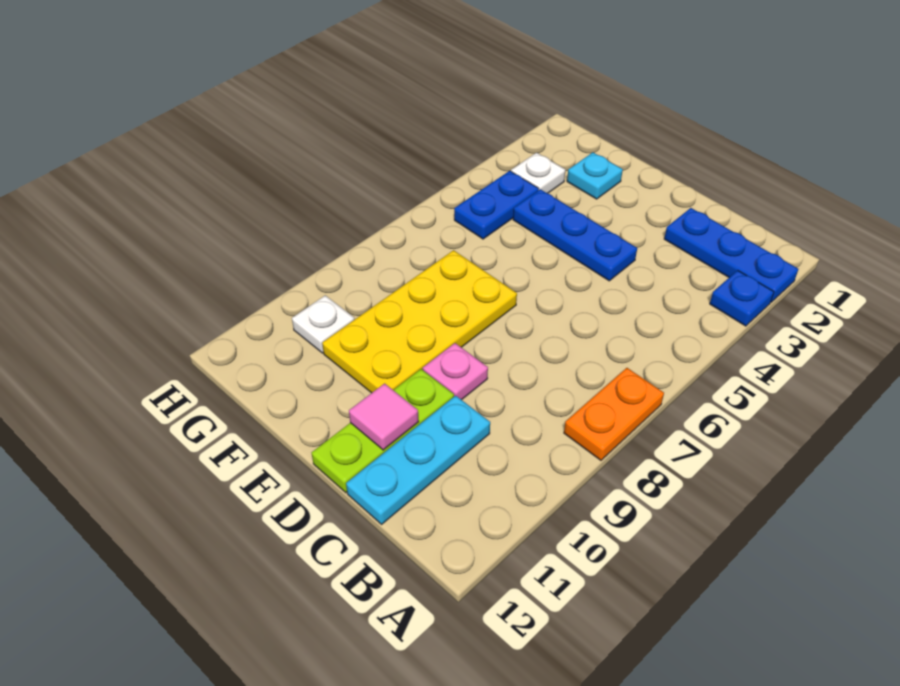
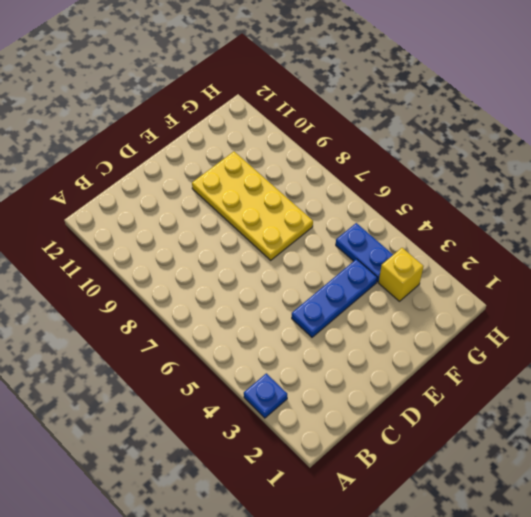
yellow brick G3 level 1 -> white plate G3 level 1
none -> blue plate A2:C2 level 1
none -> orange plate A7:A8 level 1
none -> cyan plate C10:C12 level 1

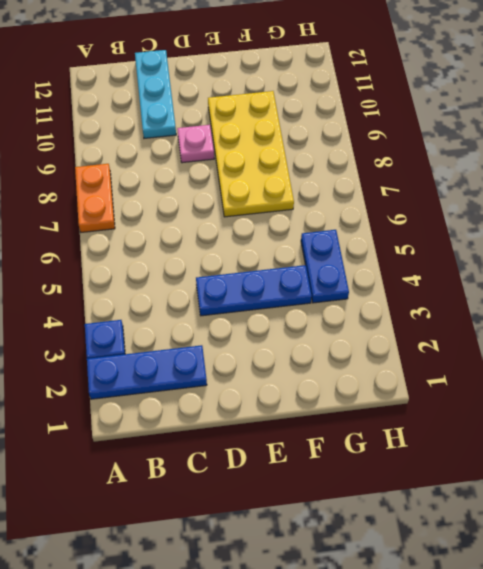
none -> lime plate D10:D12 level 1
none -> cyan plate F2 level 1
none -> white plate G3 level 1

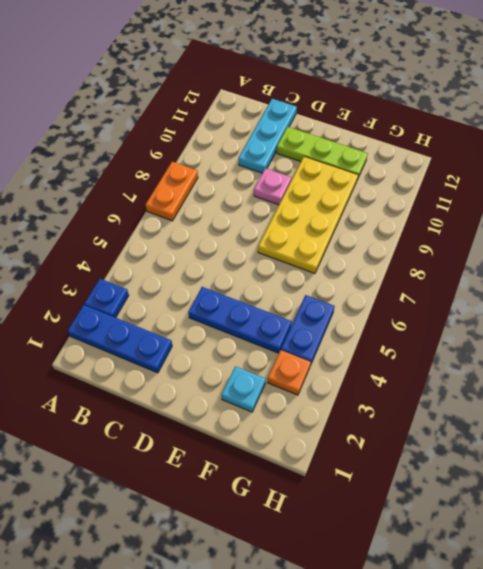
lime plate D11:F11 level 1 -> lime plate D10:D12 level 1
orange plate G3 level 1 -> white plate G3 level 1
none -> white plate G10 level 1
none -> pink tile D11 level 2

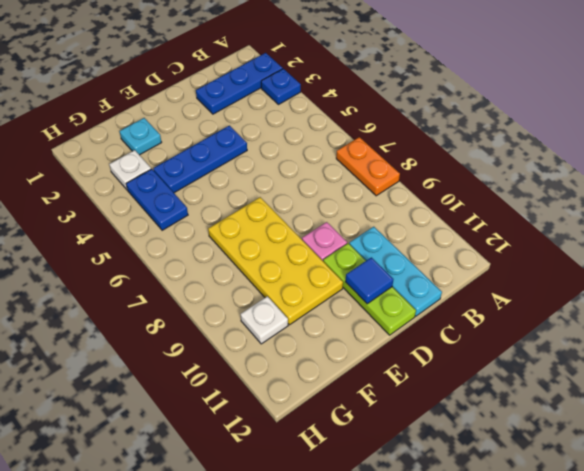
blue tile D11 level 2 -> pink tile D11 level 2

